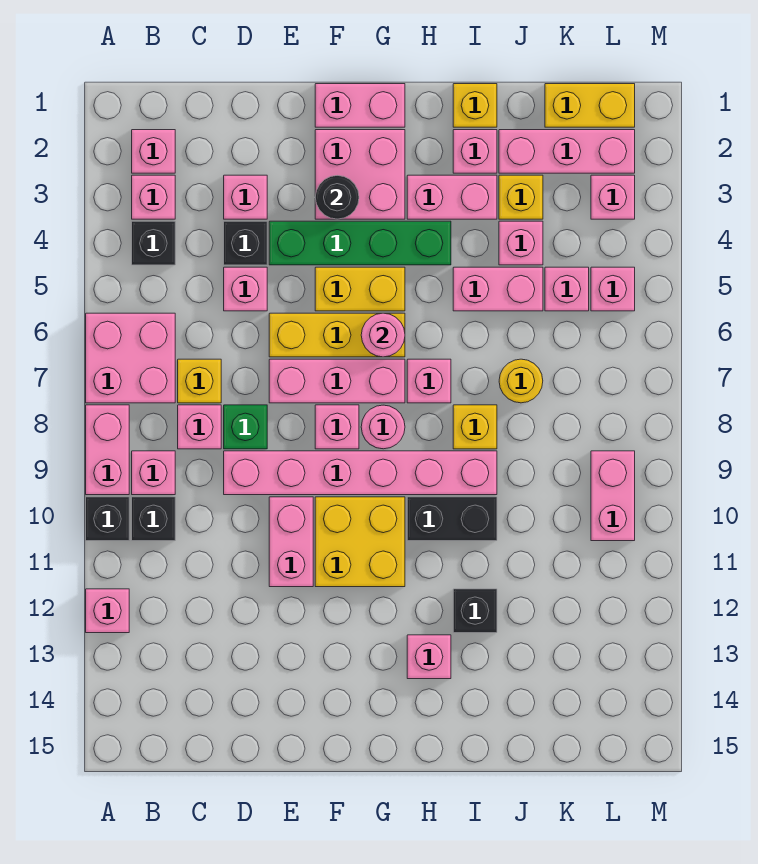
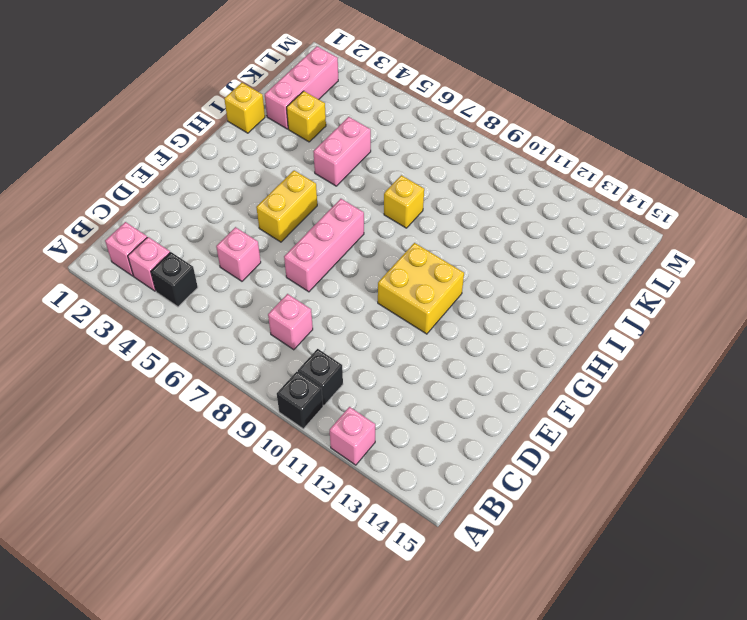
none -> pink brick A6:B7 level 1
none -> pink brick A8:A9 level 1
none -> pink brick B9 level 1
none -> yellow brick C7 level 1

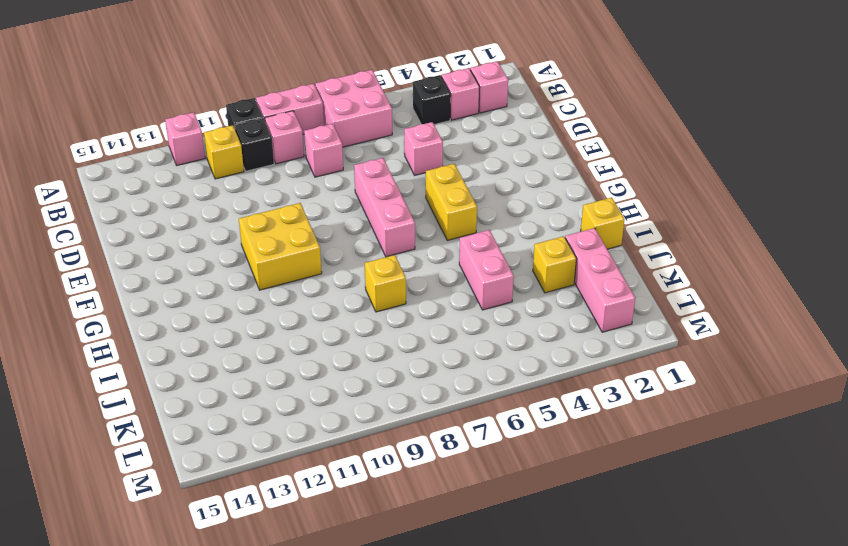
yellow brick B11 level 1 -> yellow brick C7 level 1
none -> pink brick D3 level 1
none -> black brick D4 level 1
none -> green brick D8 level 1
none -> pink brick D9:I9 level 1

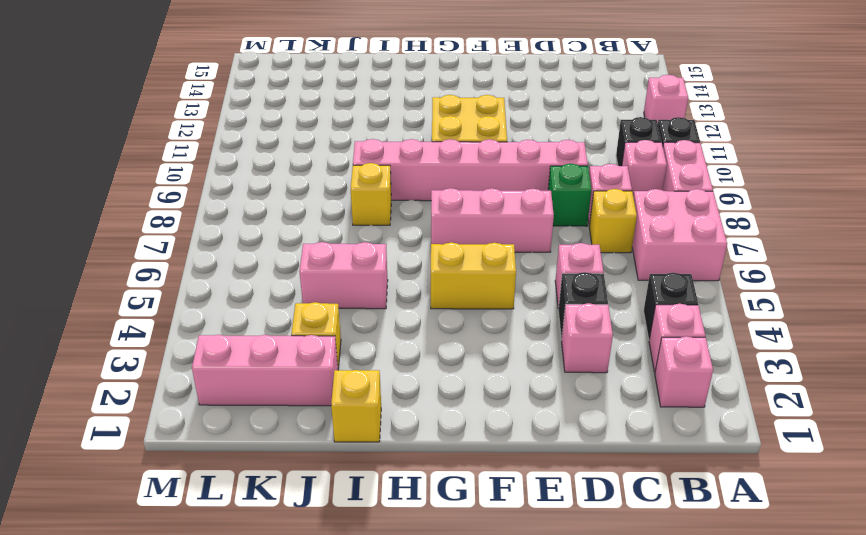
none -> green brick E4:H4 level 1
none -> yellow brick E6:G6 level 1
none -> pink brick E10:E11 level 1
none -> pink brick F1:G1 level 1

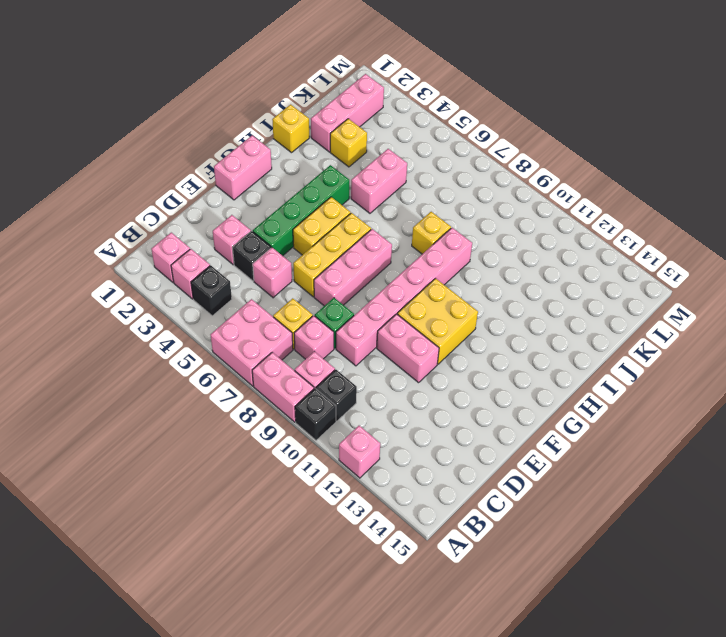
none -> pink brick F2:G3 level 1
none -> pink brick F8 level 1
none -> pink round brick G8 level 1
none -> pink brick H3:I3 level 1

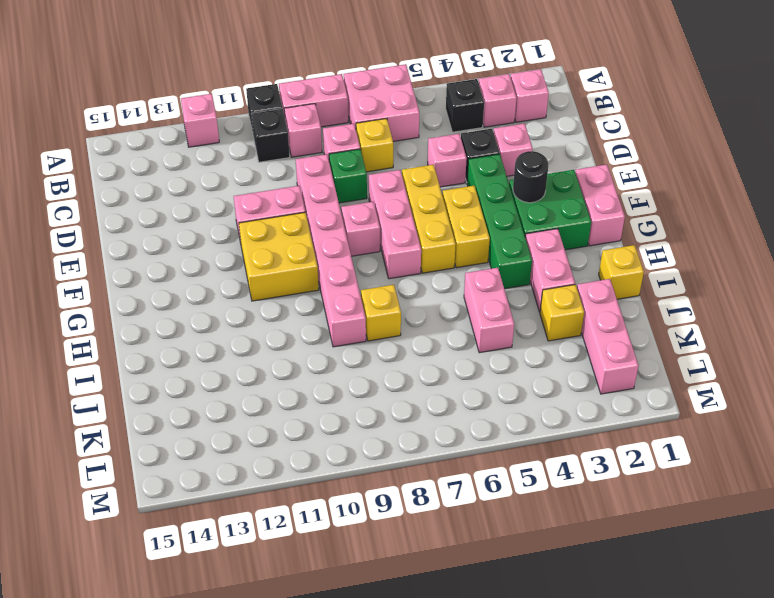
green brick F2:G3 level 1 -> pink brick F2:G3 level 1
none -> pink round brick G8 level 1
none -> pink brick H7 level 1
none -> black brick H10:I10 level 1
none -> pink brick H13 level 1

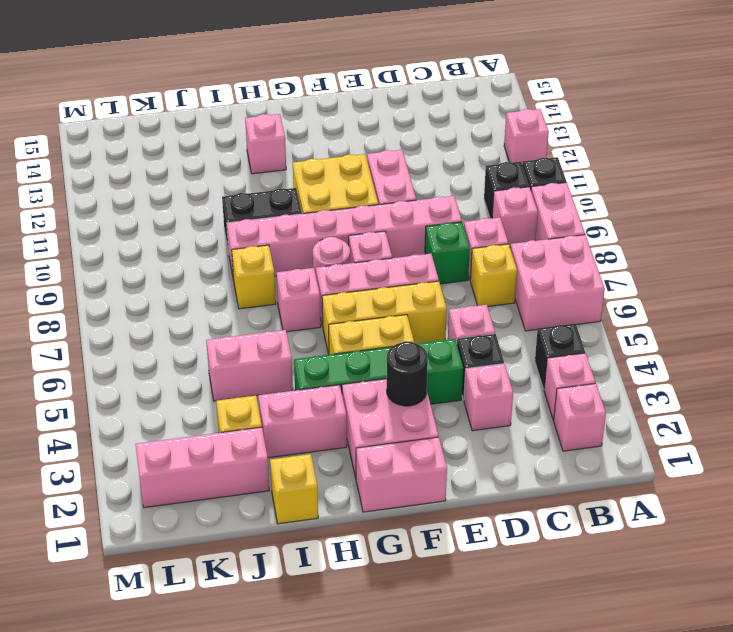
none -> pink brick I2 level 1
none -> black brick I12 level 1
none -> pink brick J4 level 1
none -> yellow round brick J7 level 1

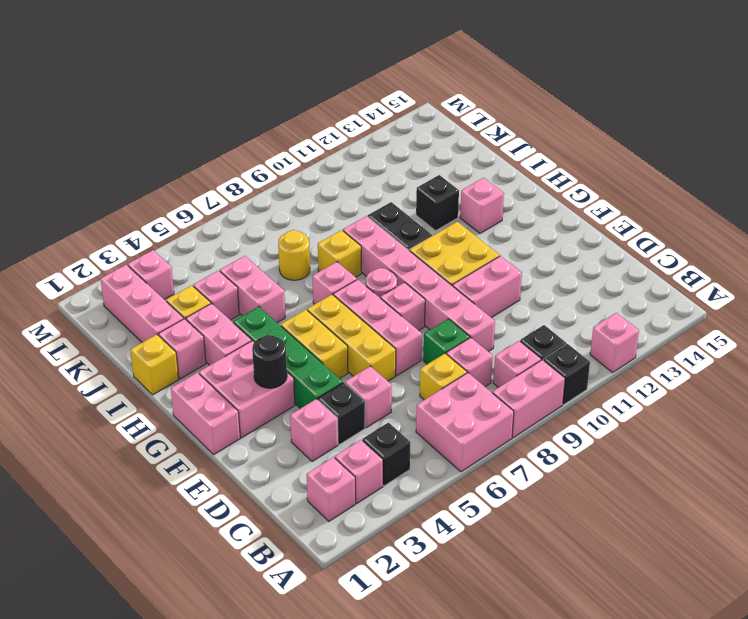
none -> yellow brick K1:L1 level 1
none -> pink brick K5 level 1
none -> pink brick L5 level 1
none -> pink brick L9:L10 level 1

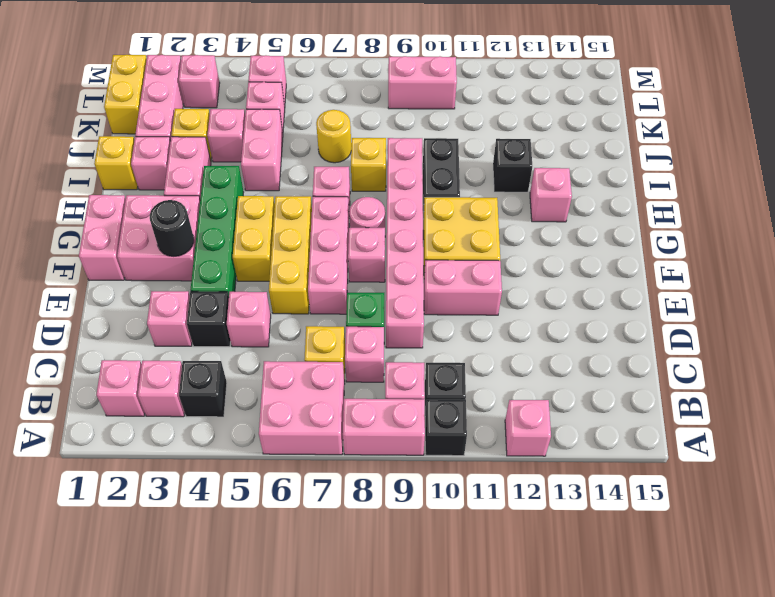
none -> pink round brick G6 level 2

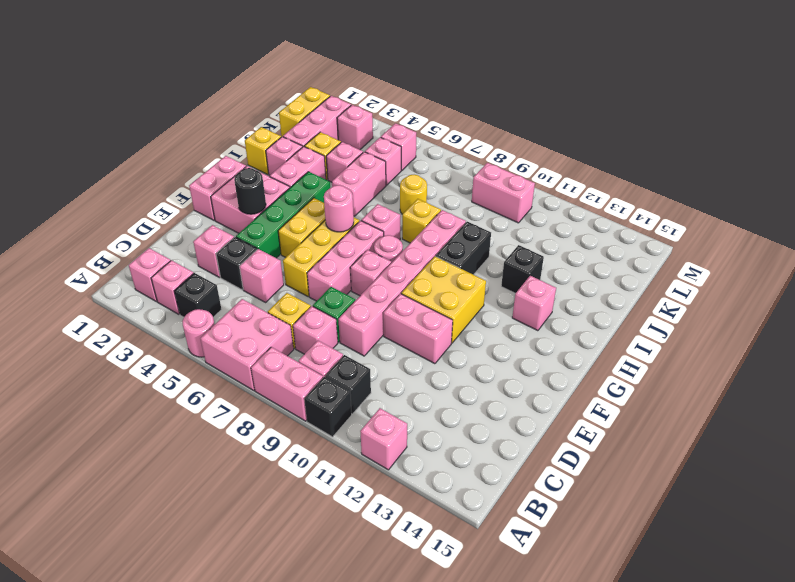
pink round brick A5 level 1 -> none

